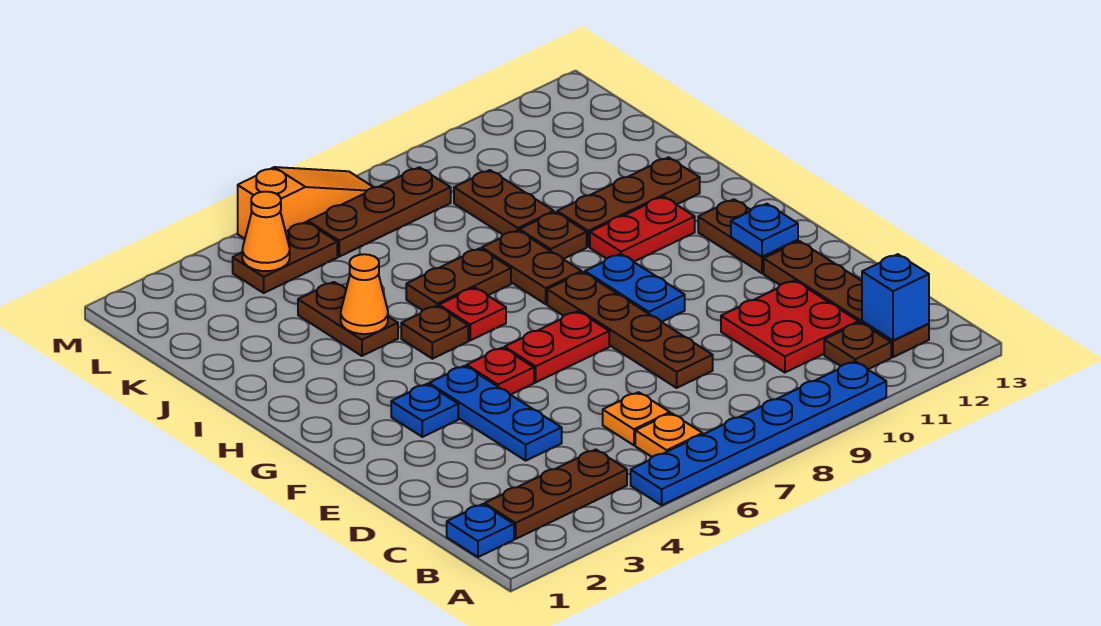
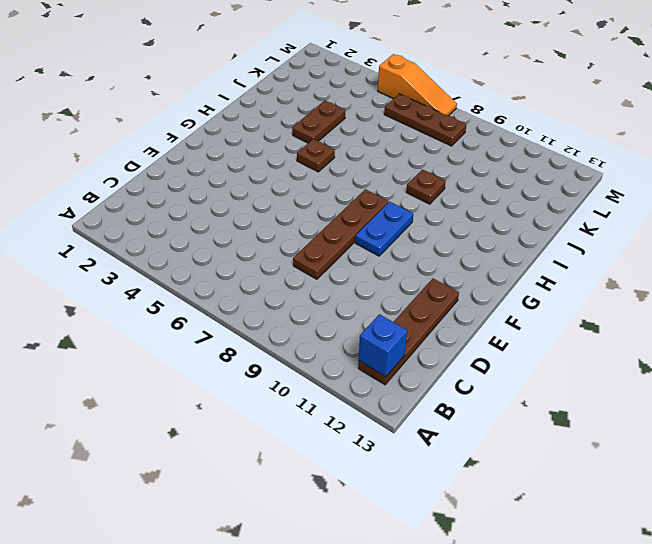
none -> blue plate A5:A10 level 1
none -> blue plate B1 level 1
none -> brown plate B2:B4 level 1
none -> orange plate B6 level 1

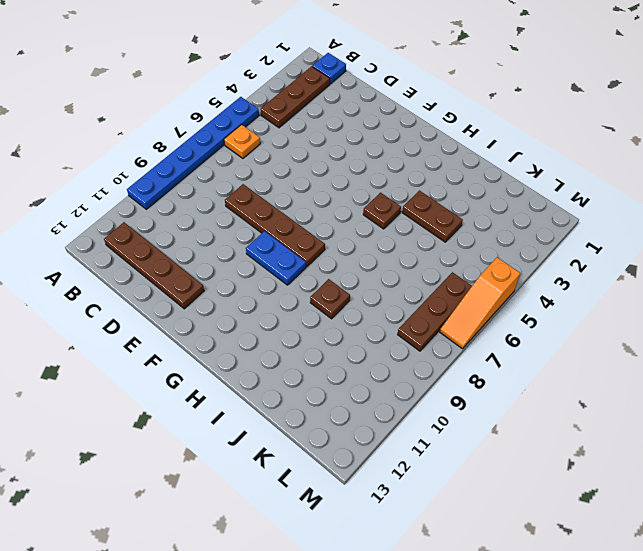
none -> brown plate B11 level 1
none -> orange plate C6 level 1
none -> red plate C10:D11 level 1
none -> blue plate D4:F4 level 1

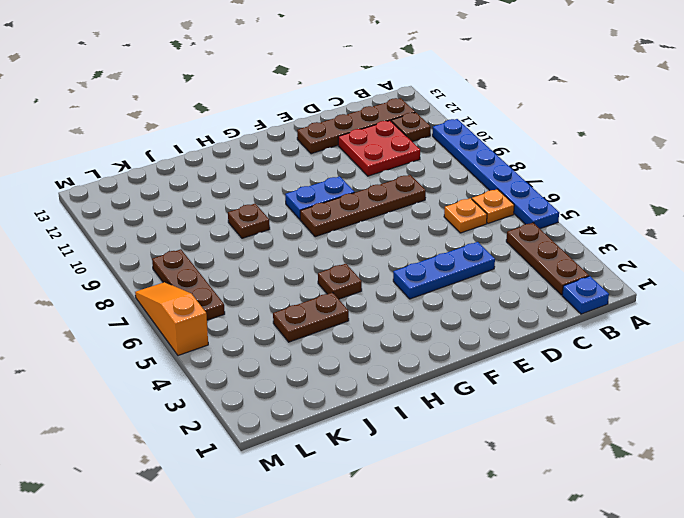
none -> blue plate F3 level 1
none -> red plate F5 level 1
none -> red plate F6:F7 level 1
none -> brown plate F12:G12 level 1

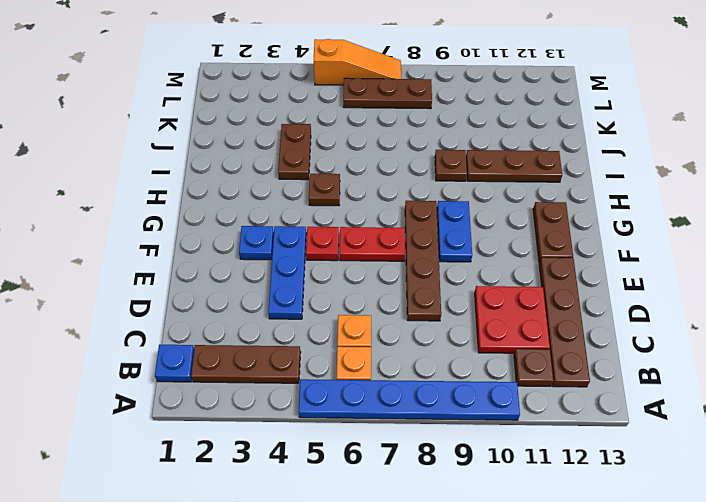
none -> red plate H6 level 1
none -> brown plate H8:I8 level 1
none -> red plate H10:H11 level 1
none -> brown plate I6:I7 level 1

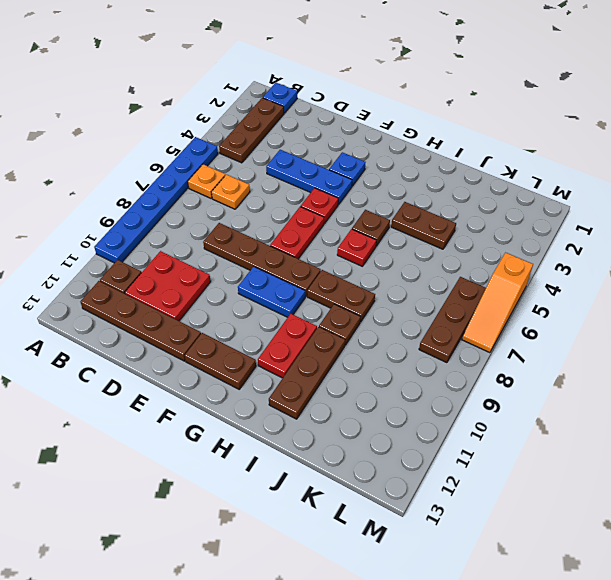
none -> brown plate I6:I7 level 1
none -> brown plate J9:K9 level 1
none -> brown plate L4:L5 level 1
none -> blue brick B12 level 2

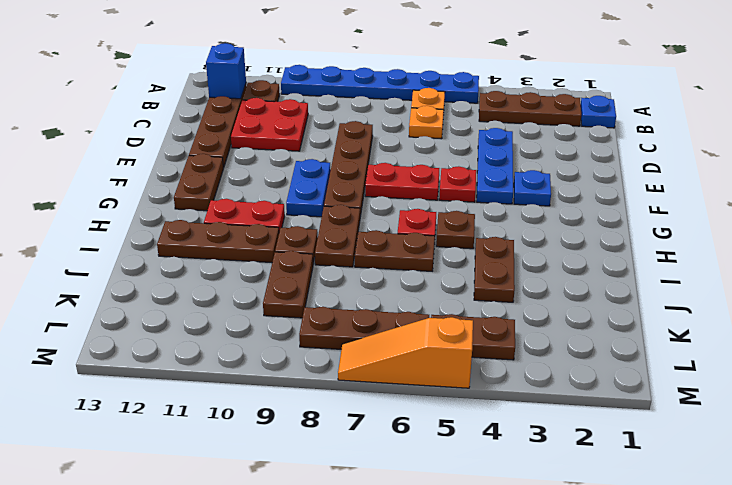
none -> blue plate F12 level 2
none -> orange cone I4 level 2
none -> orange cone L4 level 2

